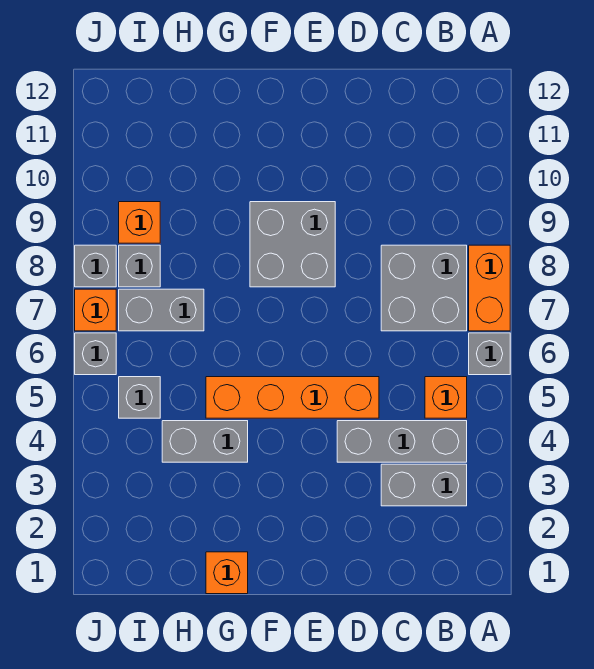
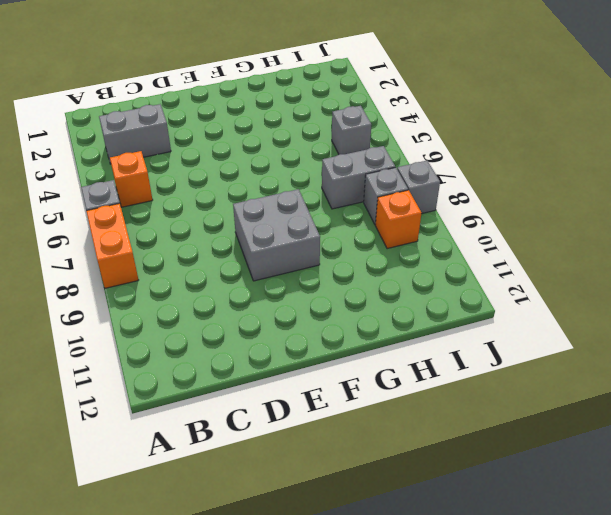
none -> grey brick B4:D4 level 1
none -> grey brick B7:C8 level 1
none -> orange brick D5:G5 level 1

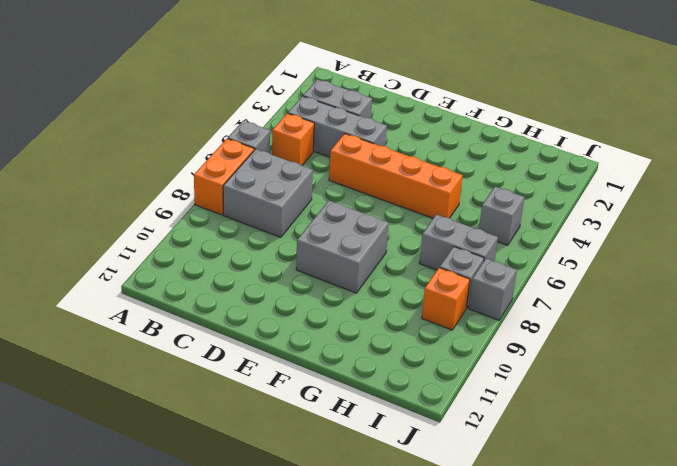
none -> orange brick G1 level 1
none -> grey brick G4:H4 level 1
none -> grey brick J6 level 1

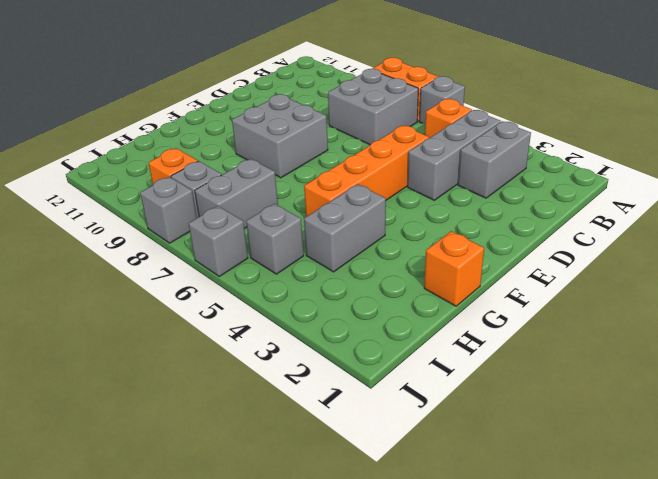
none -> orange brick J7 level 1

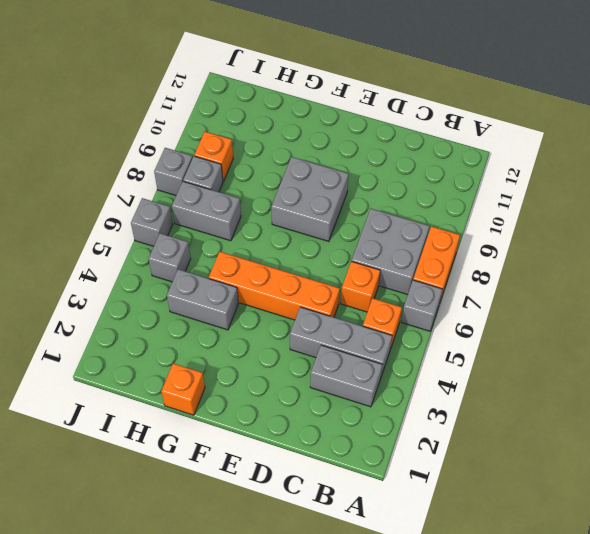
orange brick C6 level 1 -> orange brick J7 level 1

